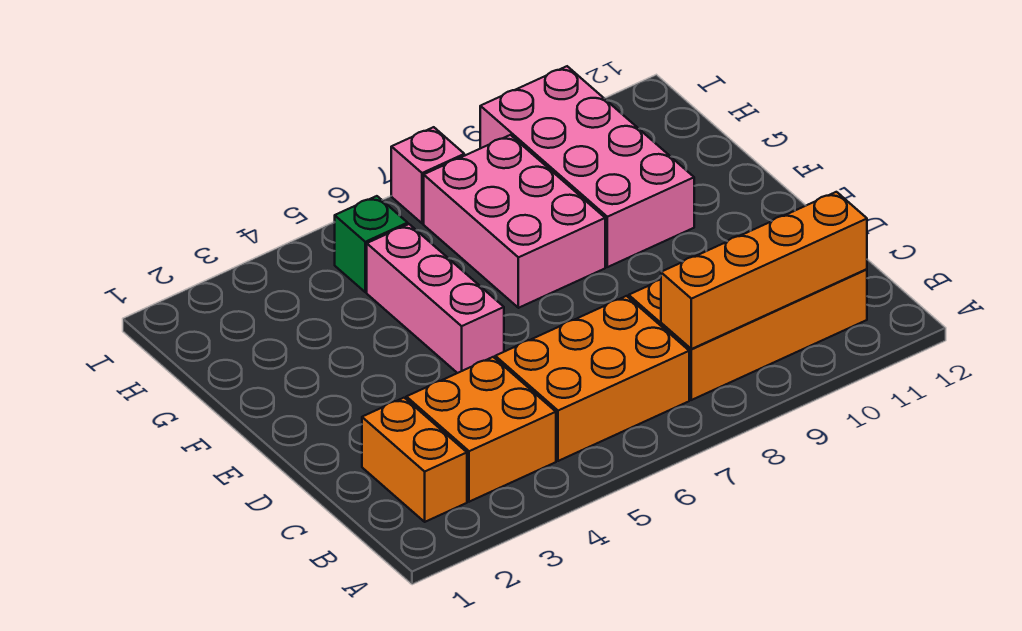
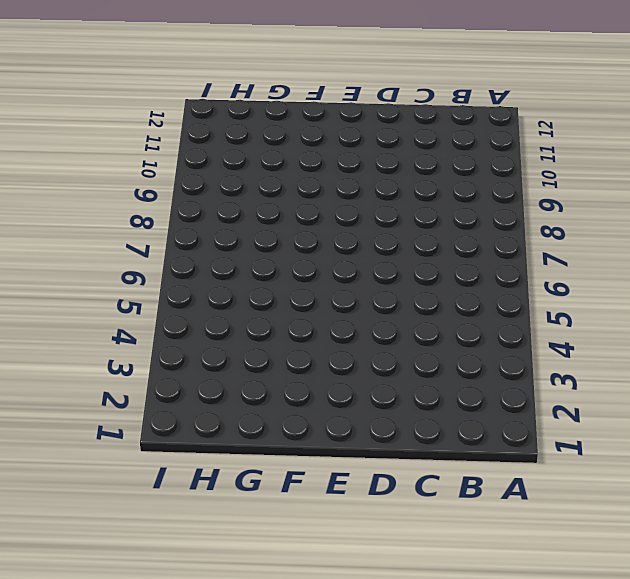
none -> orange brick B2:C2 level 1
none -> orange brick B3:C4 level 1

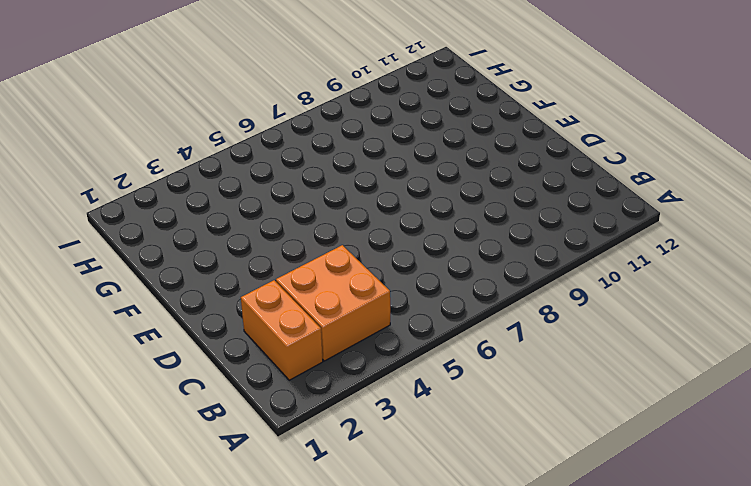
none -> orange brick B5:C7 level 1
none -> orange brick B8:C11 level 1

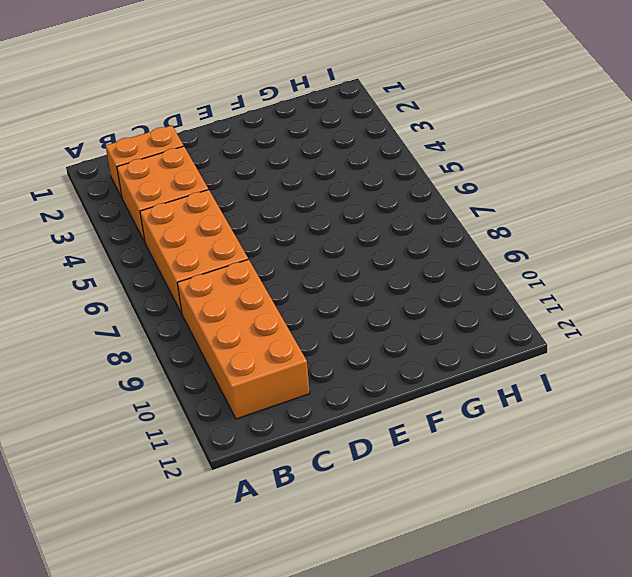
none -> pink brick E5:G5 level 1
none -> pink brick F7:H8 level 1

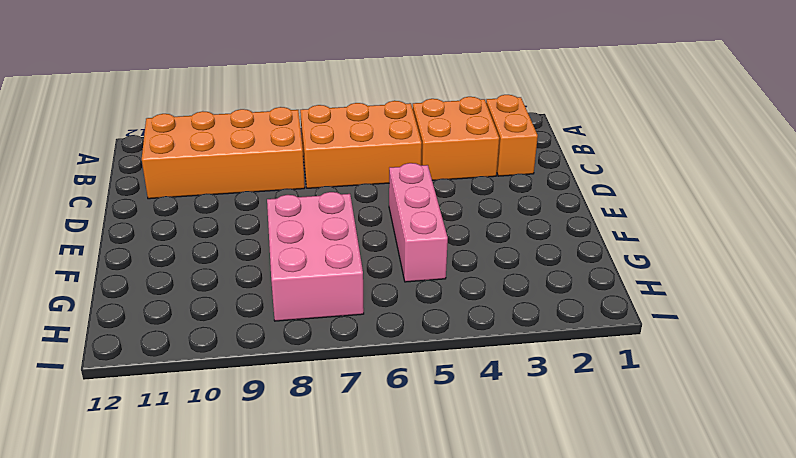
none -> pink brick F9:I10 level 1
none -> green brick H5 level 1

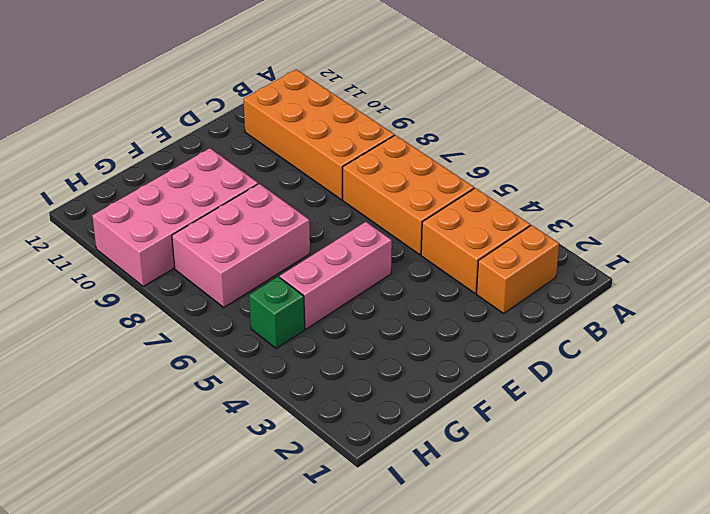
none -> pink brick I7 level 1
none -> orange brick B8:B11 level 2

